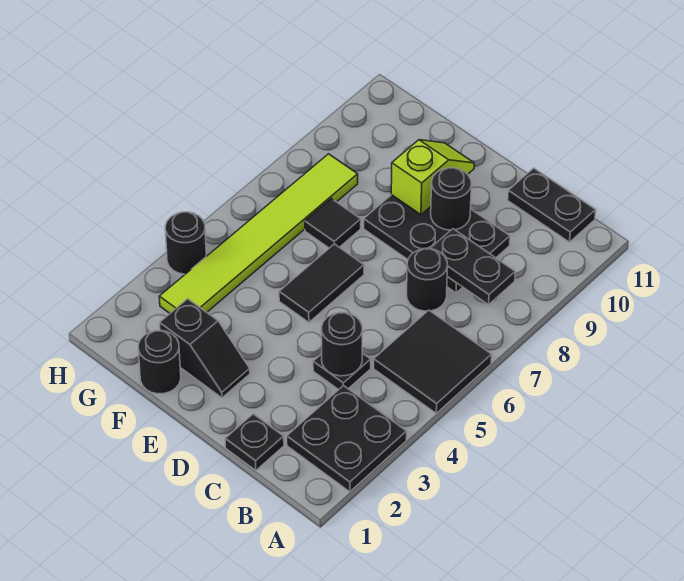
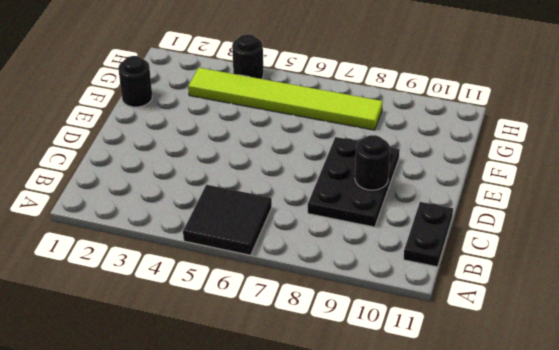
none -> black plate A2:B3 level 1
none -> black plate C1 level 1
none -> black plate C4 level 1

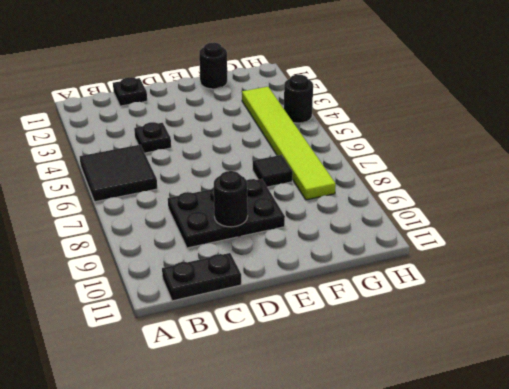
none -> black plate A2:B3 level 1
none -> black round brick C7 level 1
none -> black slope E2:F2 level 1 top F

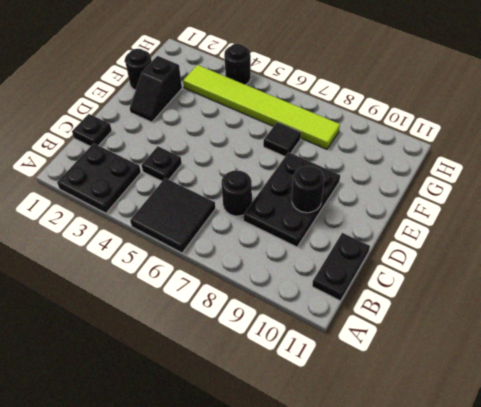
none -> black tile E5:E6 level 1
none -> black plate B8:C8 level 2
none -> black round brick C4 level 2

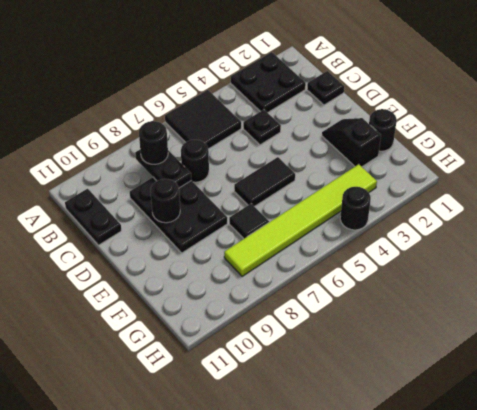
black round brick B8 level 3 -> black round brick C4 level 2
none -> lime slope E9:E10 level 2 top 9

